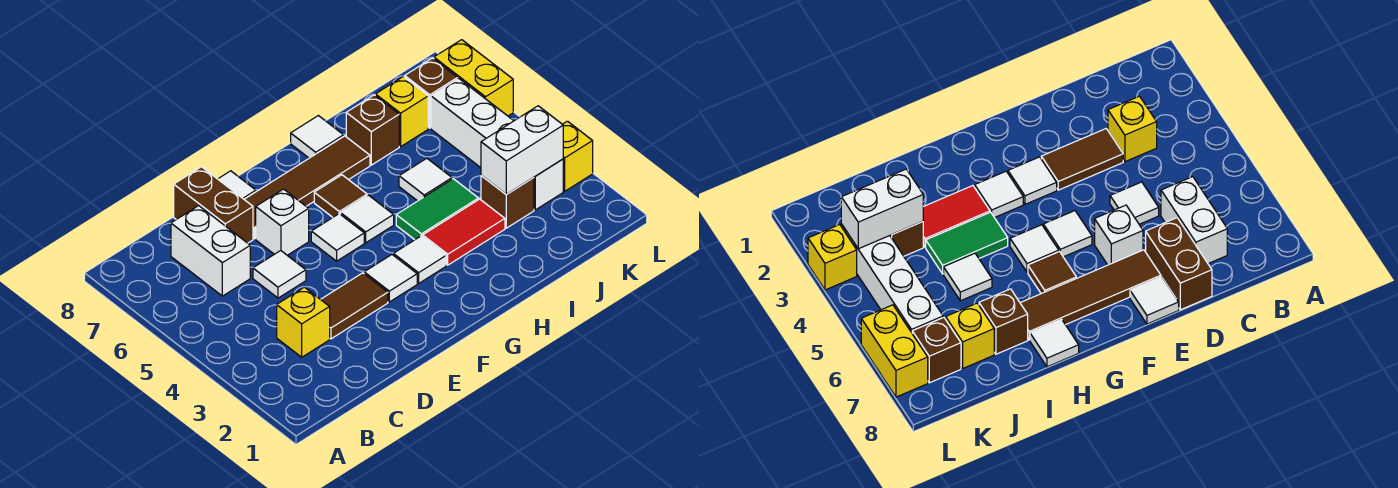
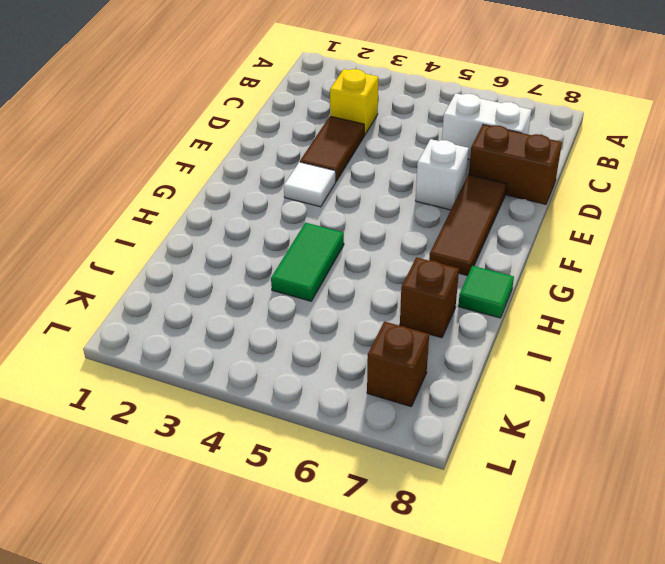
brown tile E7:G7 level 1 -> brown tile E7:H7 level 1
green tile H8 level 1 -> white tile H8 level 1
none -> white tile D5 level 1
none -> white tile E8 level 1
none -> white tile F5 level 1

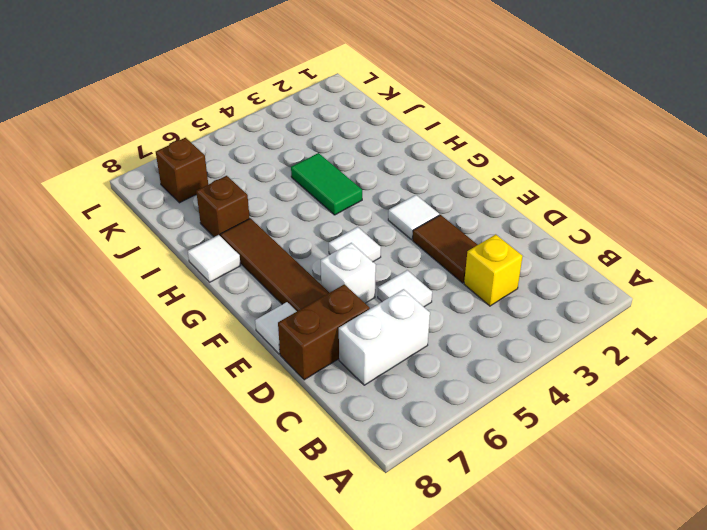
none -> white tile G3 level 1
none -> white tile G5 level 1
none -> brown tile G6 level 1

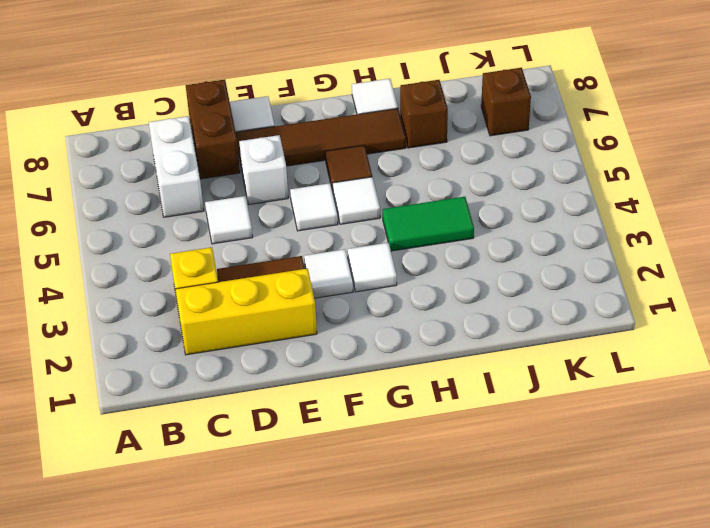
yellow brick C2:E2 level 1 -> none
none -> red tile H3:I3 level 1
none -> white tile I5 level 1
none -> brown brick J3 level 1

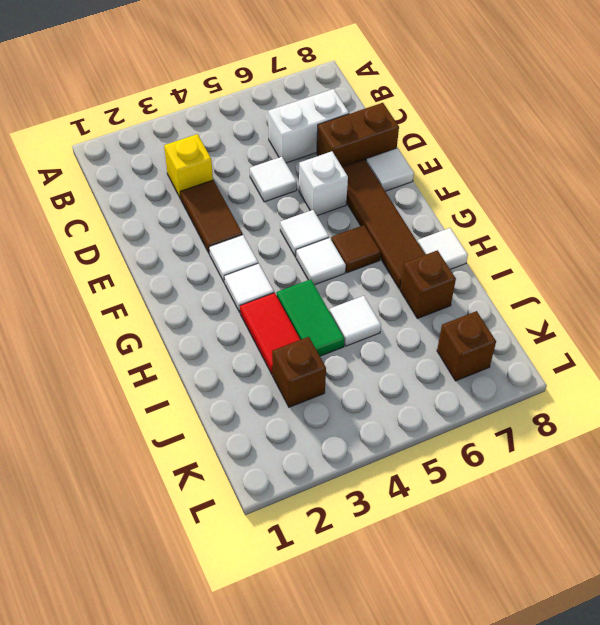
none -> yellow brick J7 level 1
none -> white brick K3:K6 level 1
none -> yellow brick L3 level 1

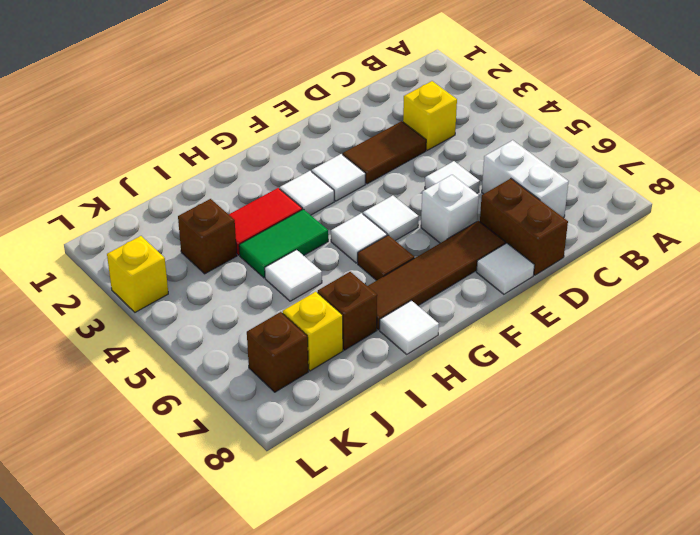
none -> white brick K3:K6 level 1
none -> yellow brick L6:L7 level 1
none -> white brick J3:K3 level 2

